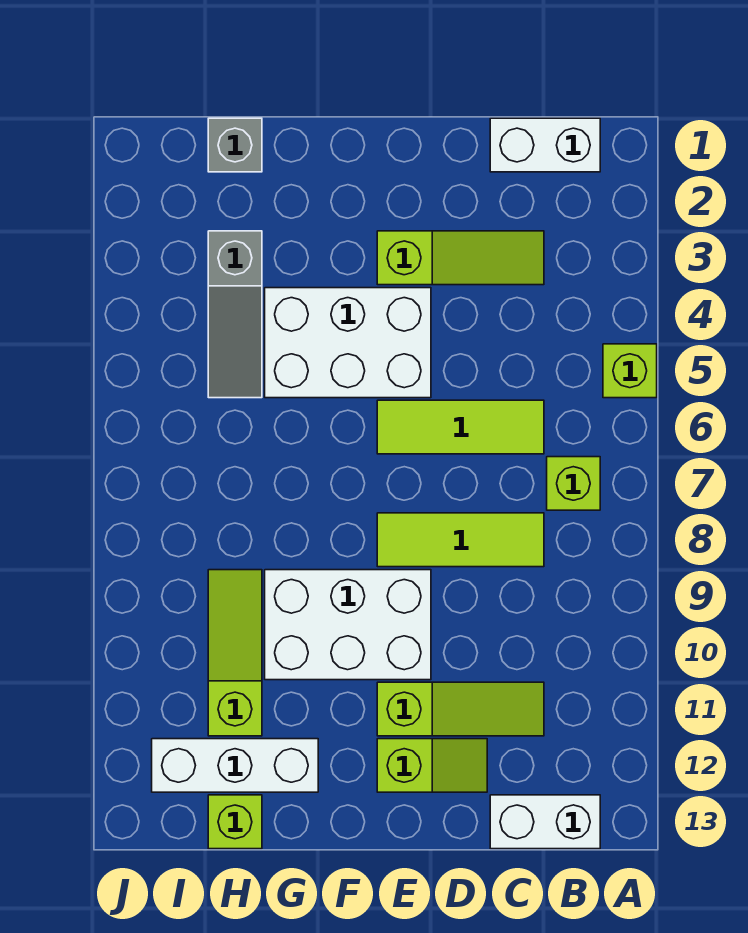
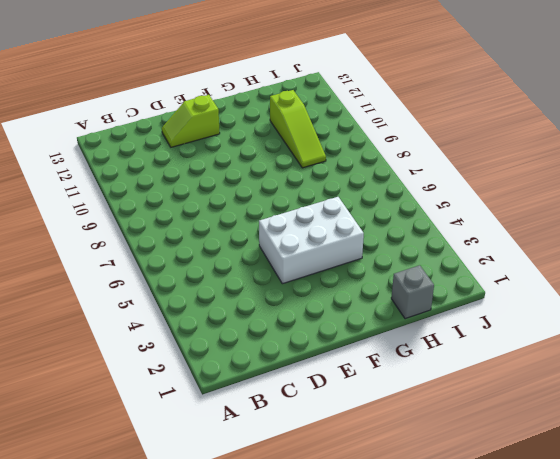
none -> lime brick A5 level 1
none -> white brick B1:C1 level 1
none -> lime brick B7 level 1

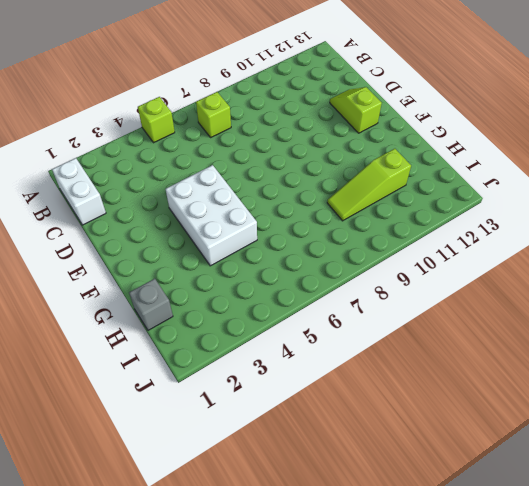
none -> white brick B13:C13 level 1
none -> lime slope C3:E3 level 1 top E
none -> lime tile C6:E6 level 1

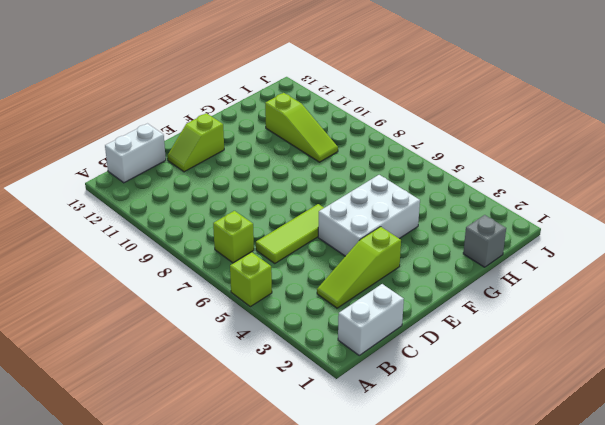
none -> lime tile C8:E8 level 1
none -> lime slope C11:E11 level 1 top E
none -> white brick E9:G10 level 1

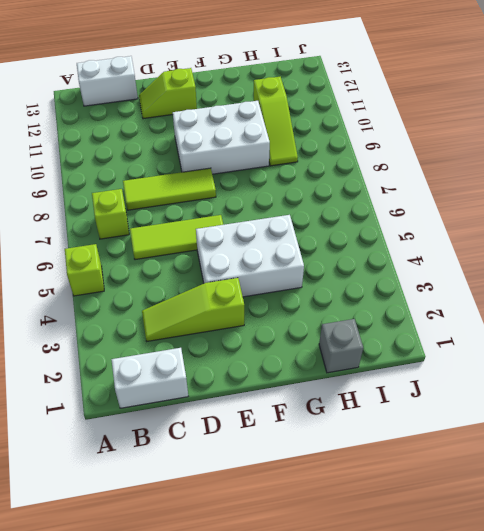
none -> lime slope C11:E11 level 1 top E
none -> white brick G12:I12 level 1
none -> grey slope H3:H5 level 1 top 3

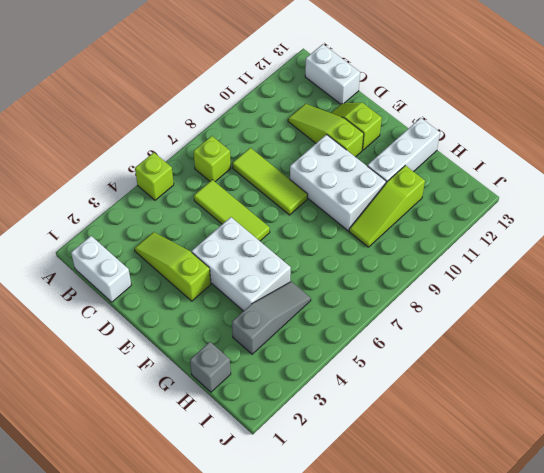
white brick G11:G13 level 1 -> white brick G12:I12 level 1
none -> lime brick H13 level 1

